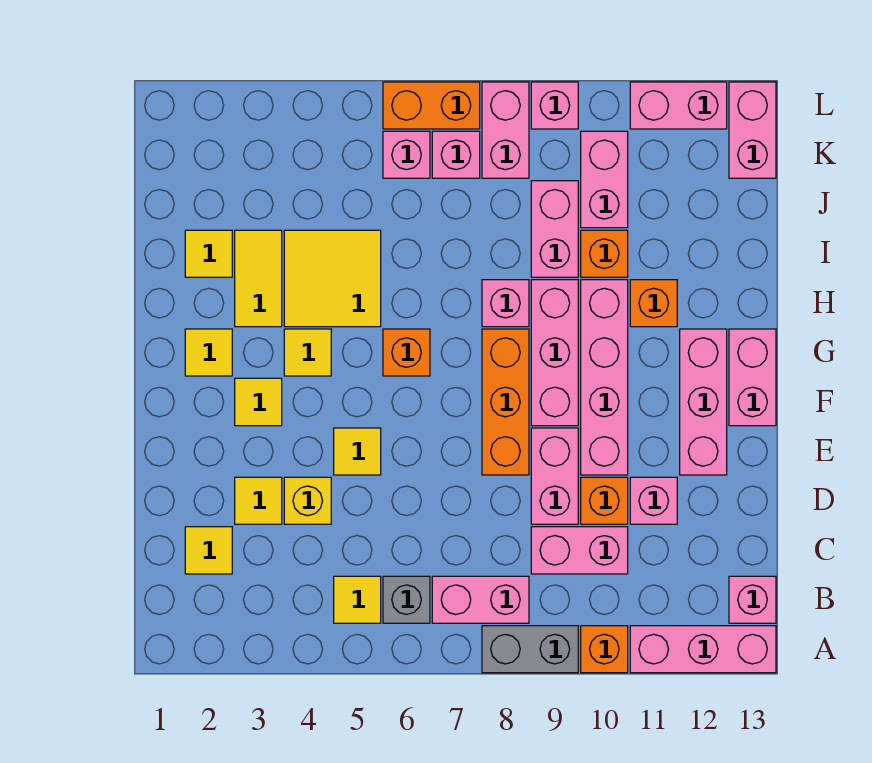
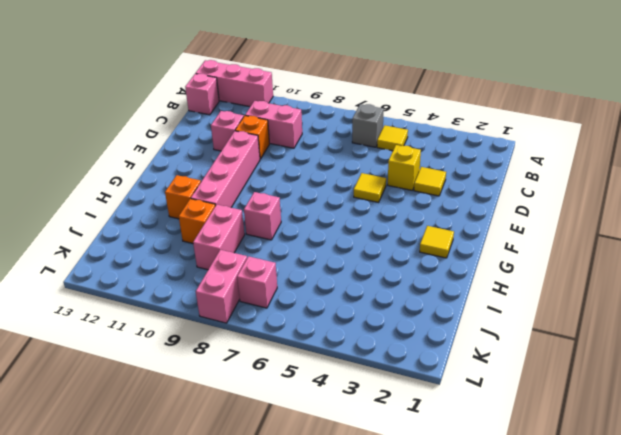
none -> grey brick A8:A9 level 1
none -> orange brick A10 level 1
none -> pink brick B7:B8 level 1
none -> yellow tile C2 level 1

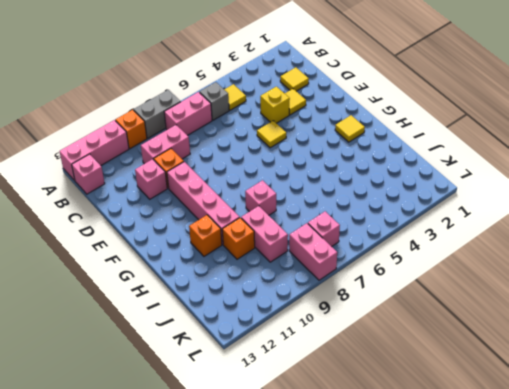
none -> pink brick D9:E9 level 1
none -> orange brick E8:G8 level 1
none -> pink brick E12:G12 level 1
none -> yellow tile F3 level 1

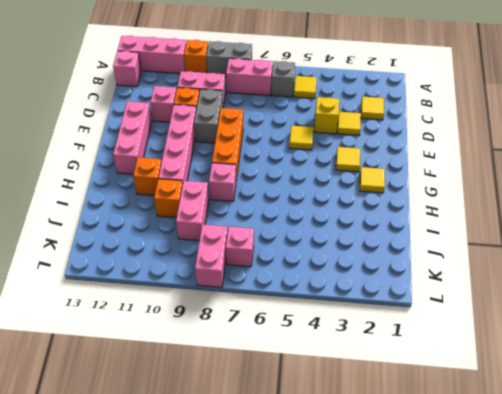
grey brick D9:E9 level 1 -> pink brick D9:E9 level 1
none -> pink brick F9:H9 level 1
none -> pink brick F13:G13 level 1
none -> yellow tile G4 level 1
none -> orange brick G6 level 1

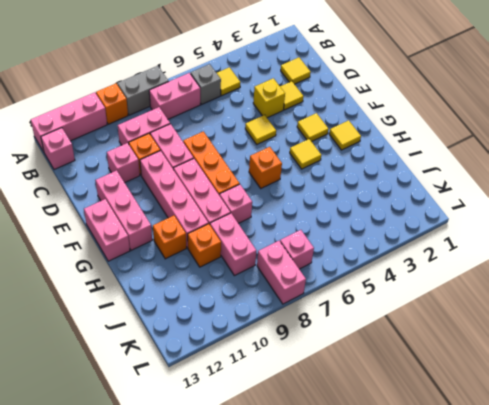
none -> yellow tile H3:I3 level 1
none -> yellow tile H4:I5 level 1
none -> yellow tile I2 level 1
none -> pink brick J10:K10 level 1

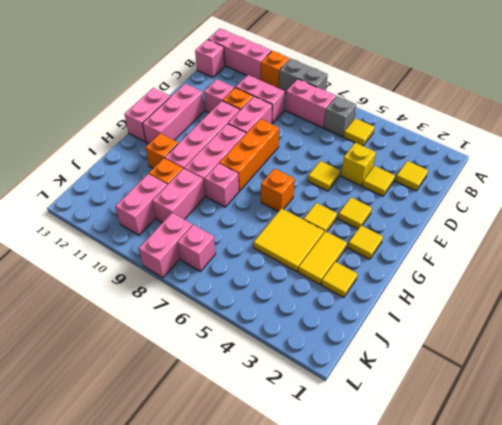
none -> pink brick K6 level 1
none -> pink brick K13:L13 level 1
none -> orange brick L6:L7 level 1
none -> pink brick L9 level 1

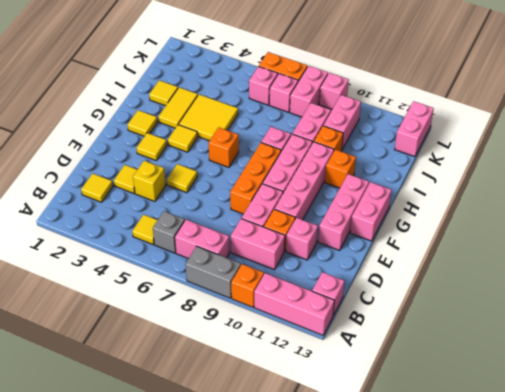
none -> pink brick L11:L12 level 1

